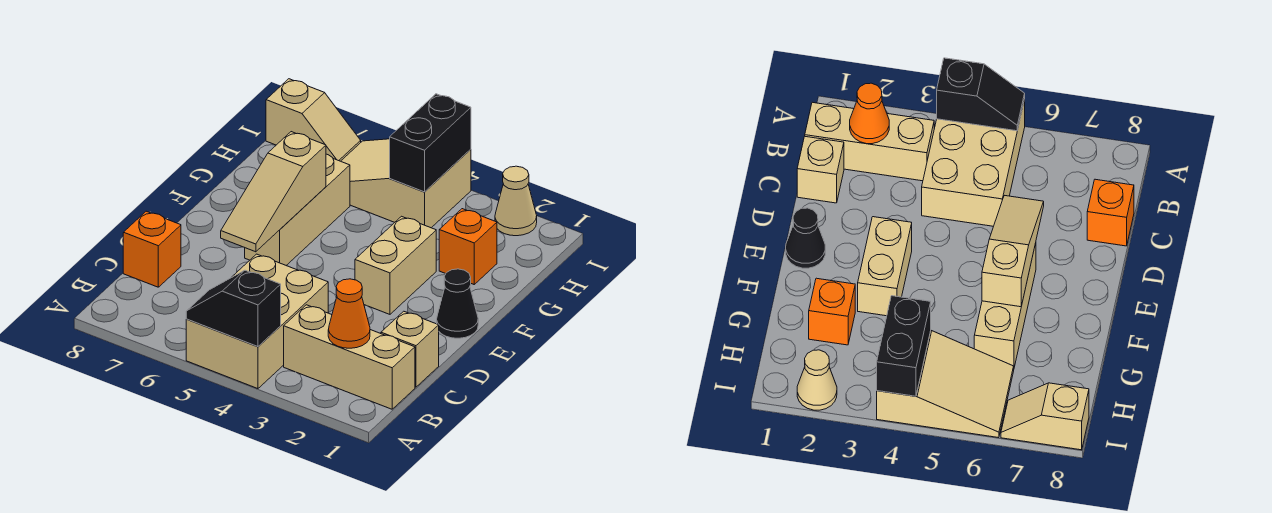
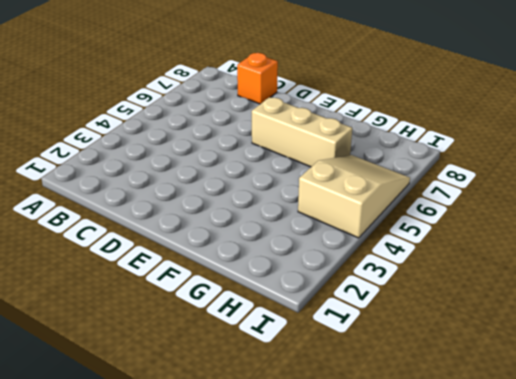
none -> tan brick A4:C5 level 1
none -> tan brick B1:B3 level 1
none -> tan brick C1 level 1

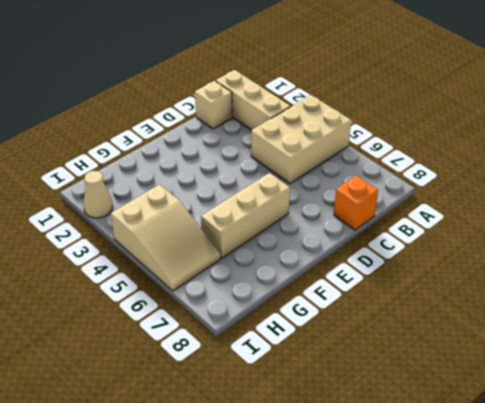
none -> black cone E1 level 1
none -> tan brick E3:F3 level 1
none -> orange brick G2 level 1

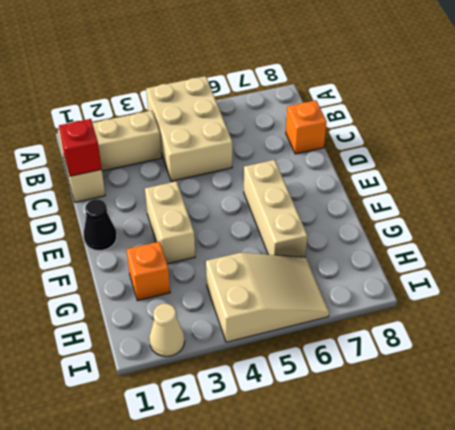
red brick C1 level 2 -> none
none -> tan slope I7:I8 level 1 top 8
none -> black slope A4:A5 level 2 top 4
none -> orange cone B2 level 2

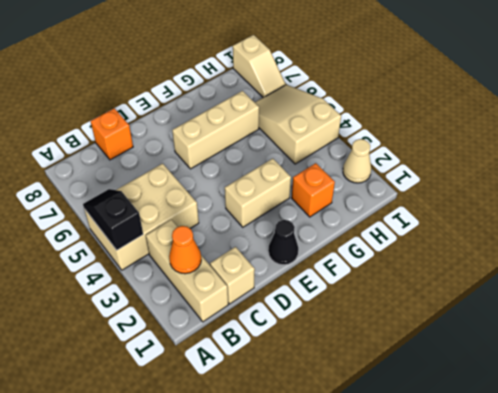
none -> tan slope D6:F6 level 2 top F
none -> black brick H4:I4 level 2

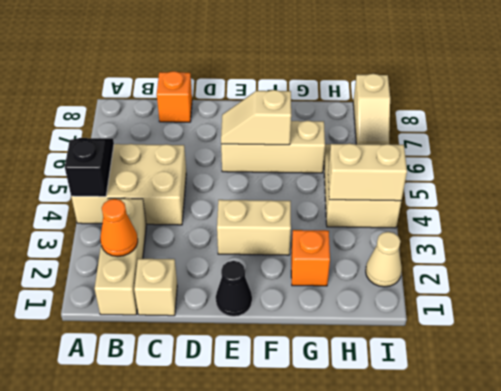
tan slope E6:F6 level 2 top F -> tan slope D6:F6 level 2 top F
tan brick H4:I4 level 2 -> black brick H4:I4 level 2

